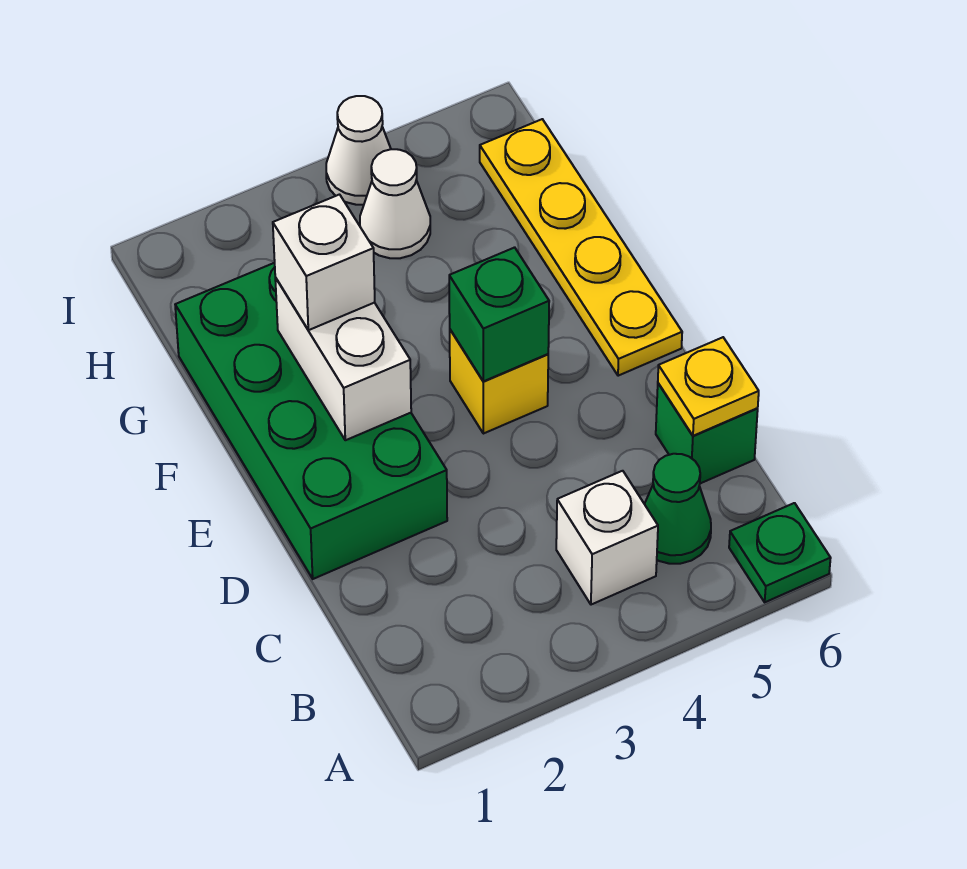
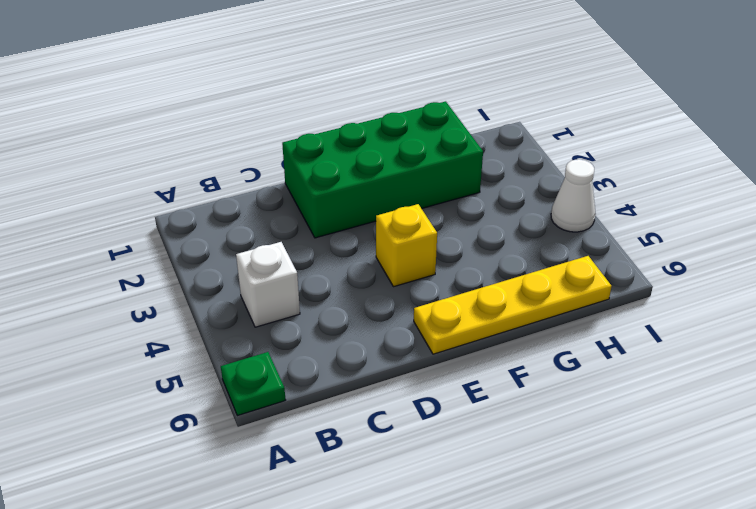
none -> green cone B5 level 1
none -> green brick C6 level 1
none -> white cone H4 level 1

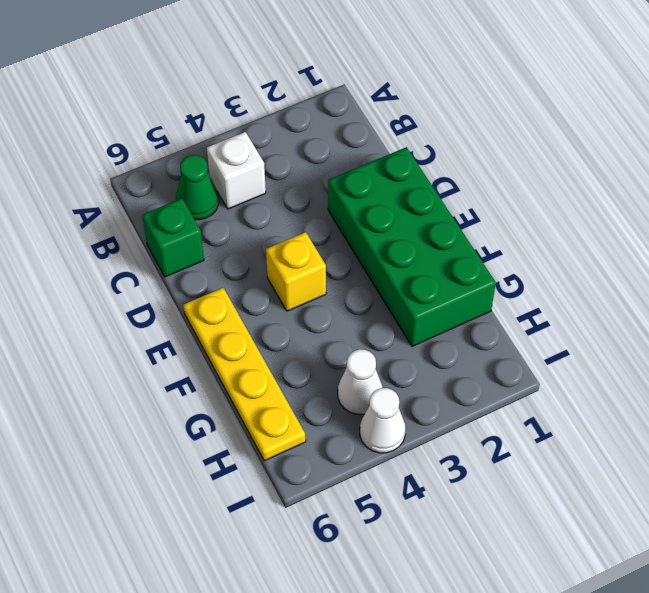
none -> green plate A6 level 1
none -> yellow plate C6 level 2
none -> white brick E2:F2 level 2

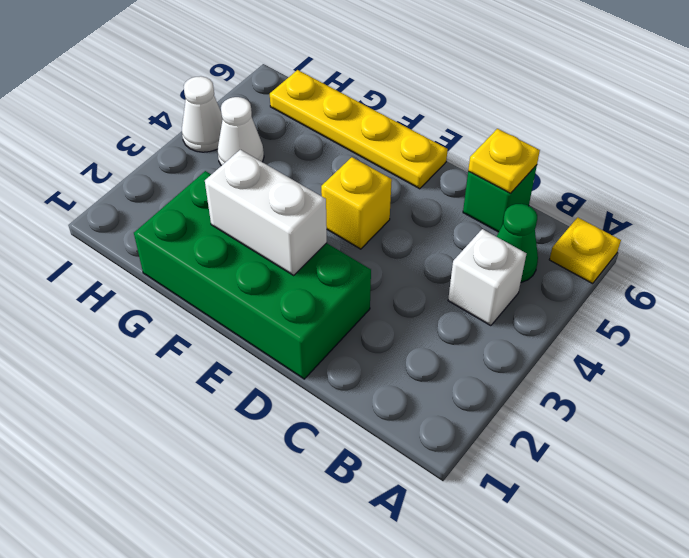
yellow plate A6 level 1 -> green plate A6 level 1
none -> green brick E4 level 2
none -> white brick F2 level 3

